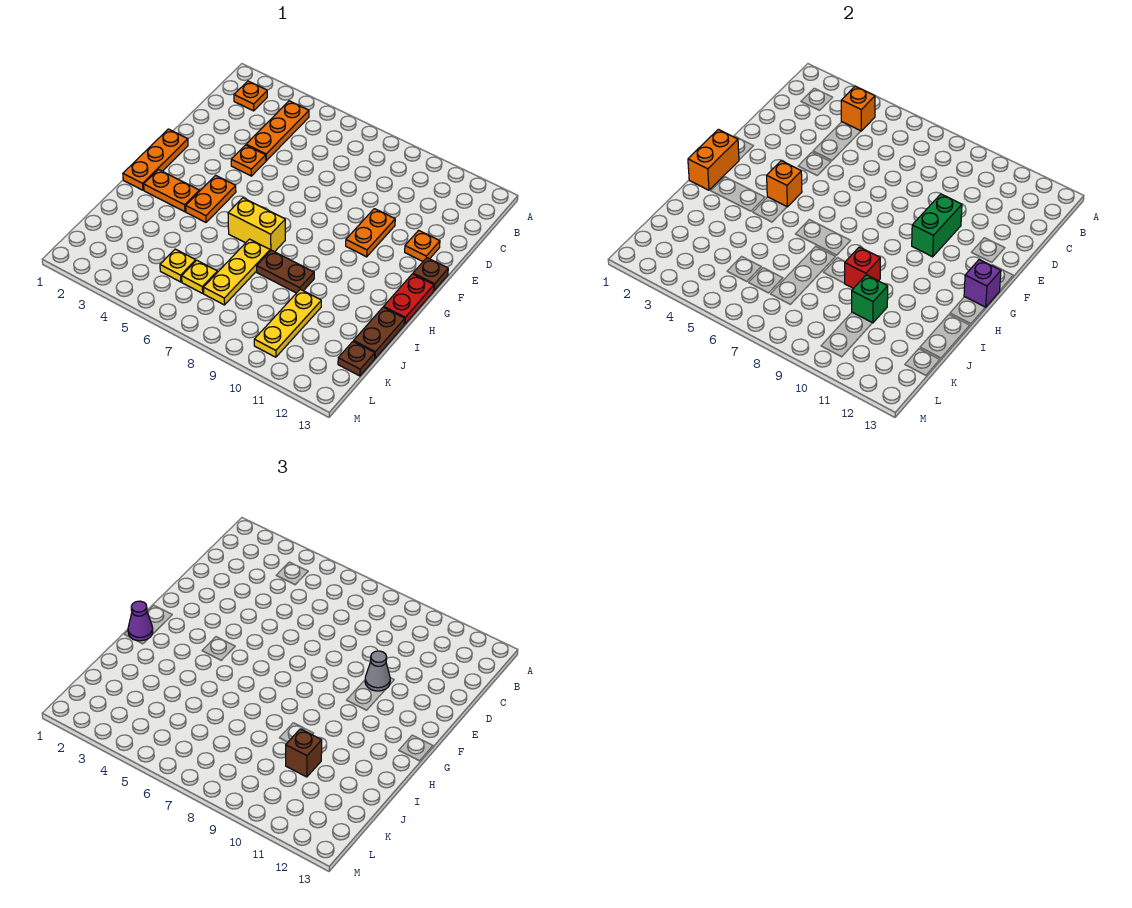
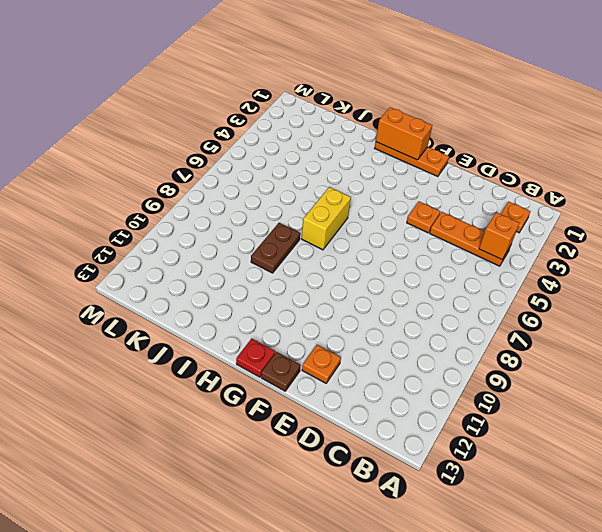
red plate G13 level 1 -> red plate G13:H13 level 1
none -> orange plate E10:F10 level 1
none -> orange plate G4:H4 level 1
none -> orange plate H2:H3 level 1

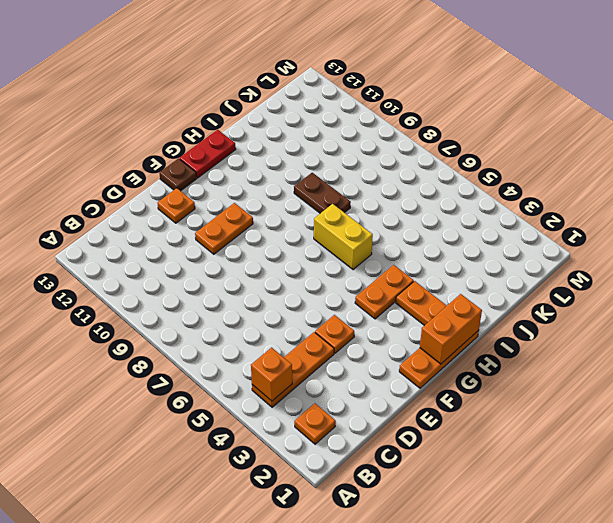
none -> yellow plate I7:K7 level 1
none -> brown plate I13:J13 level 1
none -> yellow plate J10:L10 level 1

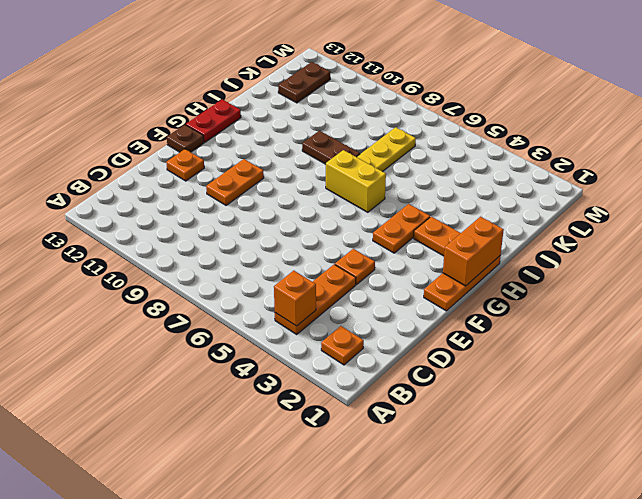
brown plate K12:L12 level 1 -> brown plate I13:J13 level 1
none -> yellow plate J10:L10 level 1
none -> yellow plate K5 level 1
none -> yellow plate K6 level 1

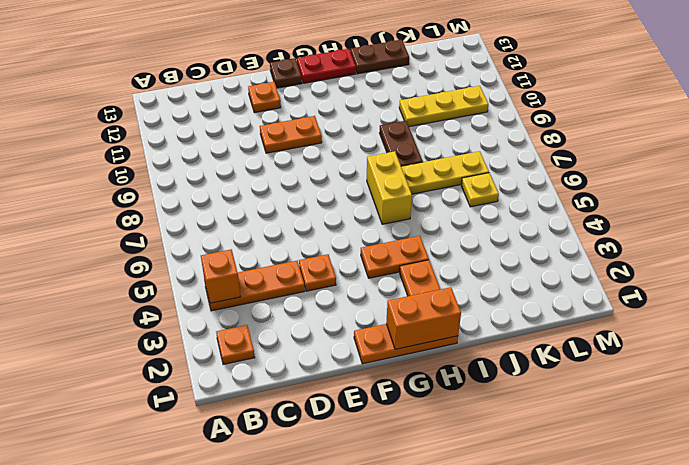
none -> yellow plate K5 level 1
none -> brown plate K13 level 1
none -> green brick E10:F10 level 2

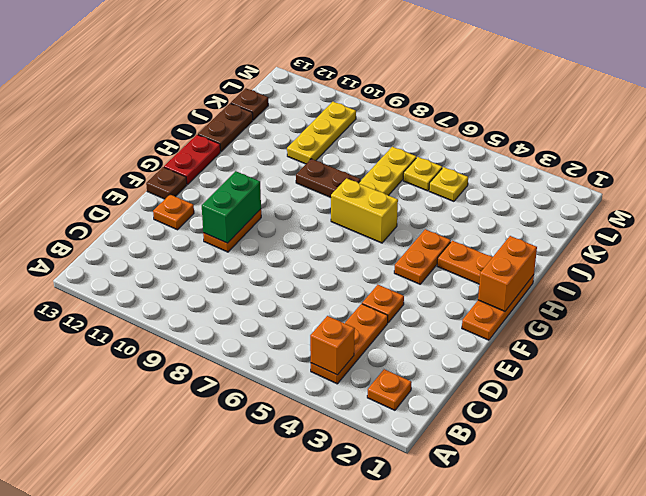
none -> orange brick G4 level 2
none -> purple brick G13 level 2
none -> red brick I9 level 2

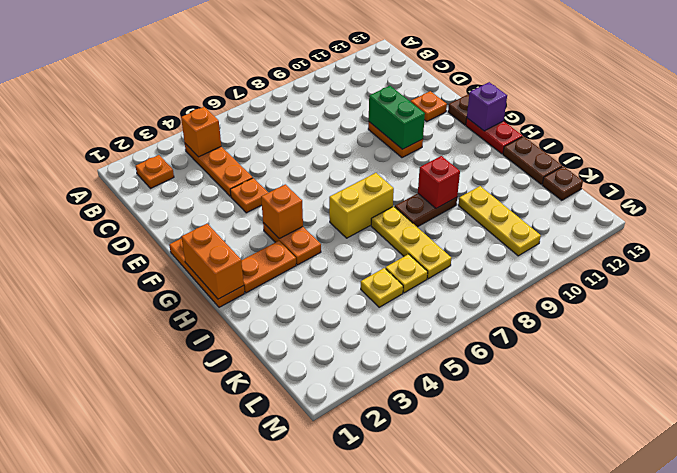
none -> green brick J10 level 2
none -> grey cone E10 level 3
none -> purple cone H1 level 3

